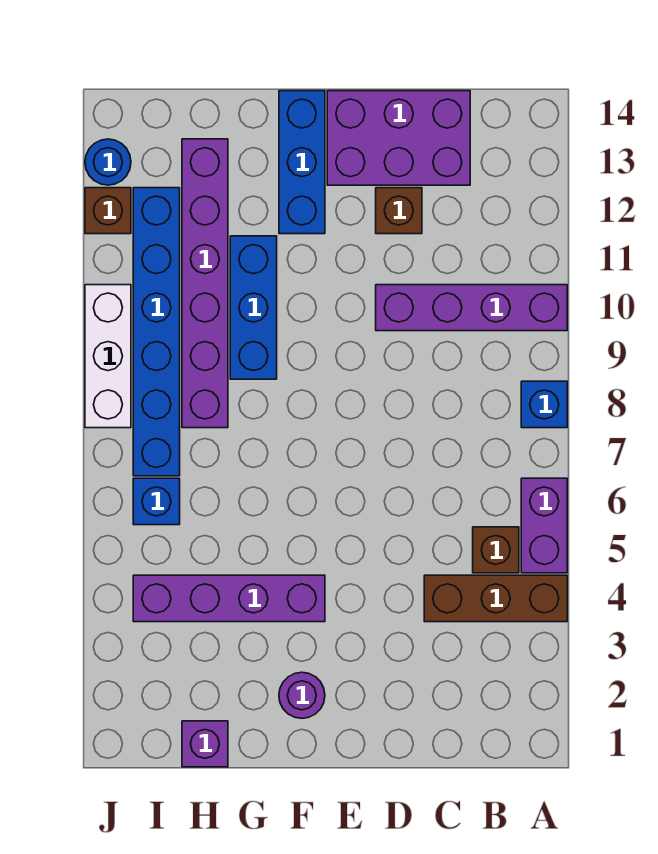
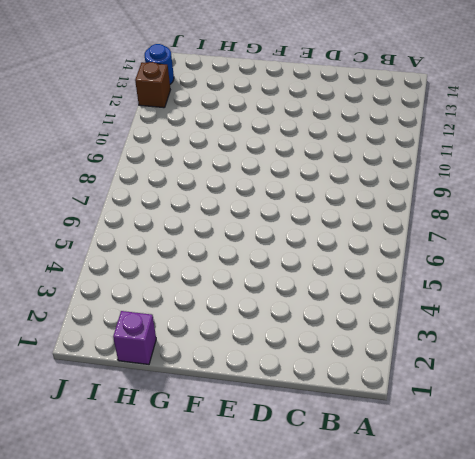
none -> brown brick A4:C4 level 1
none -> purple brick A5:A6 level 1
none -> blue brick A8 level 1

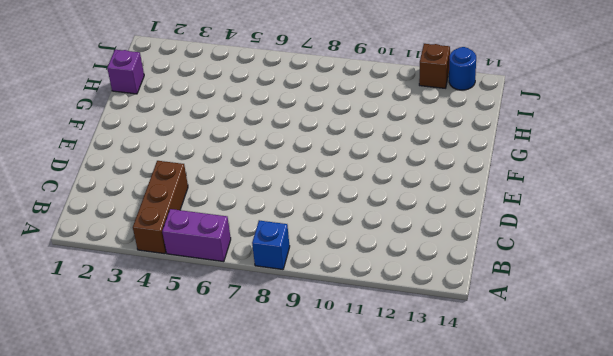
none -> purple brick A10:D10 level 1
none -> brown brick B5 level 1
none -> purple brick C13:E14 level 1

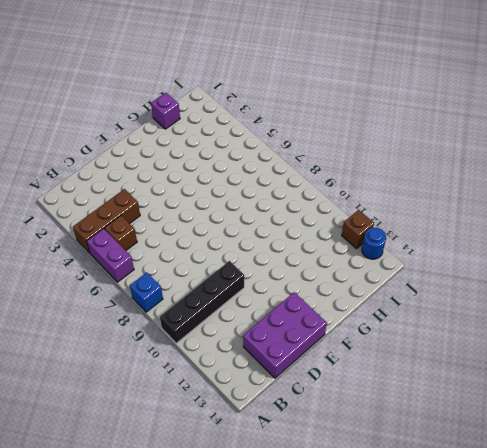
black brick A10:D10 level 1 -> purple brick A10:D10 level 1
none -> brown brick D12 level 1
none -> purple round brick F2 level 1
none -> purple brick F4:I4 level 1

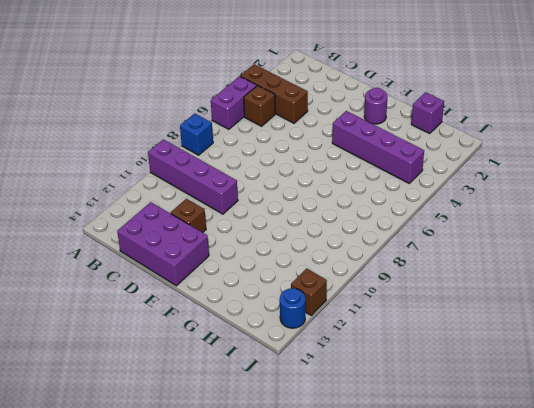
none -> blue brick F12:F14 level 1
none -> blue brick G9:G11 level 1
none -> purple brick H8:H13 level 1

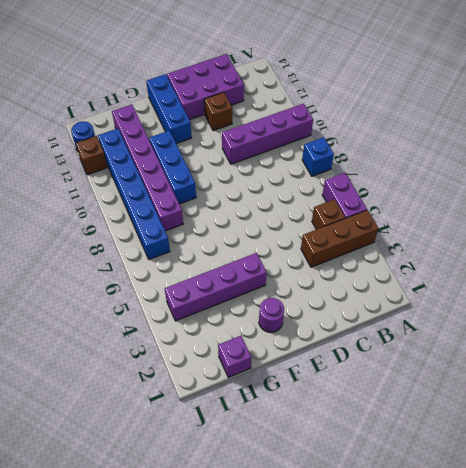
none -> blue brick I6 level 1
none -> white brick J8:J10 level 1

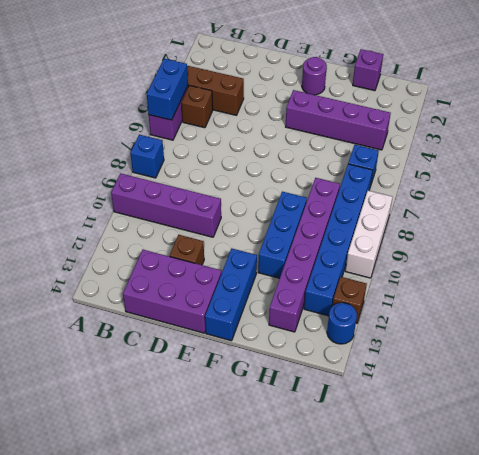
blue brick A5:A6 level 2 -> none

